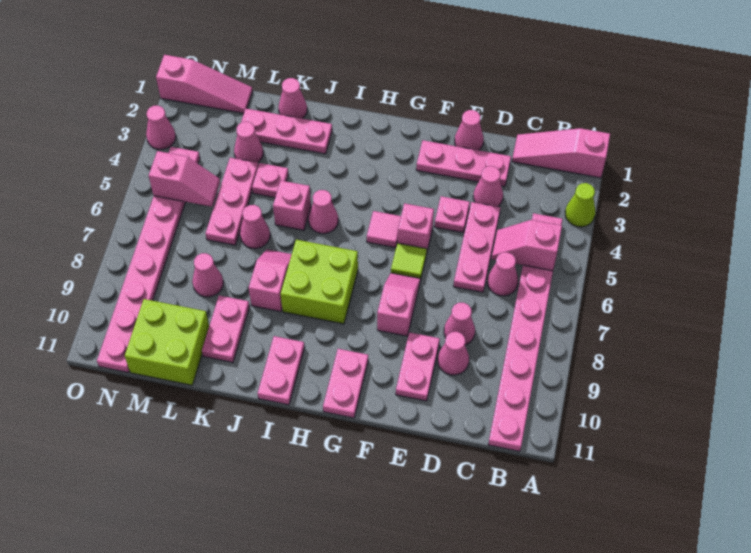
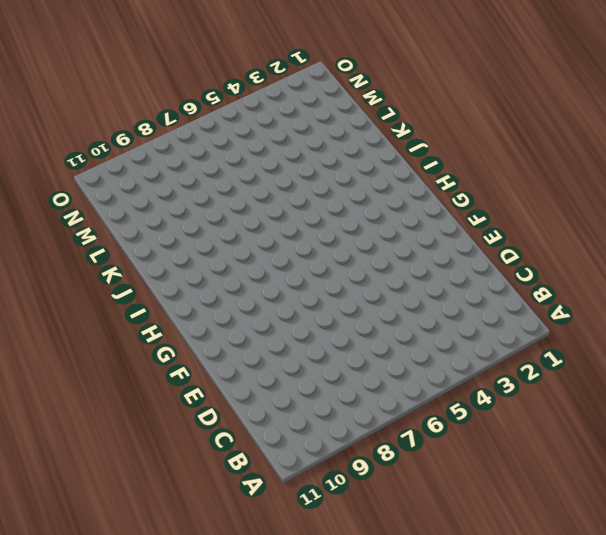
none -> pink slope A1:C1 level 1 top A
none -> lime cone A3 level 1
none -> pink plate B4:B11 level 1
none -> pink cone C6 level 1

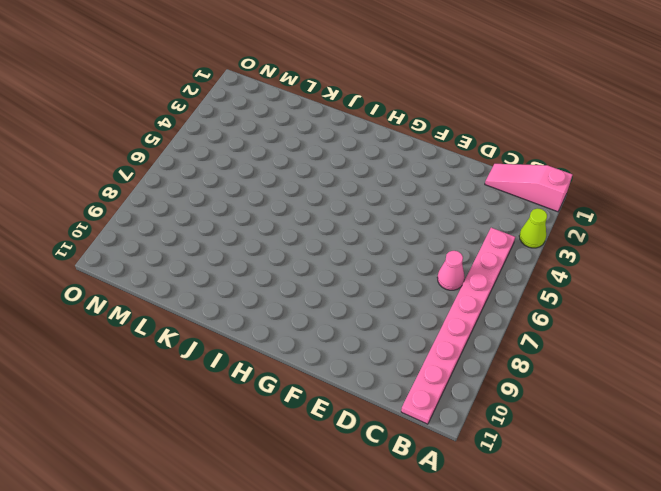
none -> pink plate D2:F2 level 1
none -> pink cone D3 level 1
none -> pink plate D4:D6 level 1
none -> pink cone D8 level 1

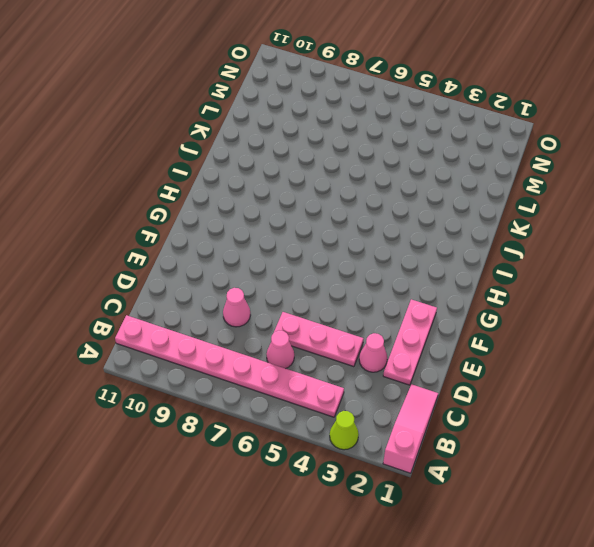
none -> pink cone D9 level 1
none -> pink cone E1 level 1
none -> pink plate E4 level 1
none -> pink plate E9:E10 level 1

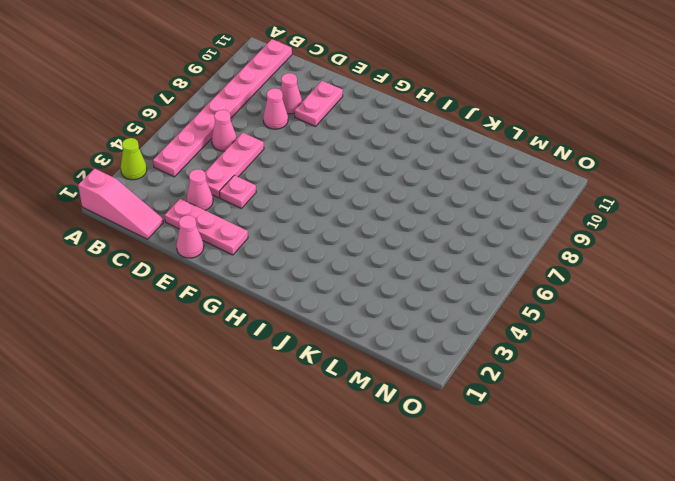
none -> pink brick F5 level 1
none -> lime tile F6 level 1
none -> pink slope F7:F8 level 1 top 8
none -> pink tile G5 level 1

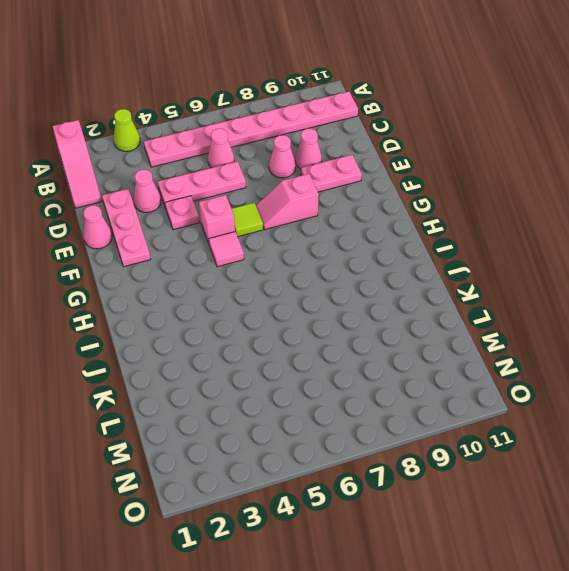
none -> pink plate G10:G11 level 1
none -> lime brick H7:I8 level 1
none -> pink cone I5 level 1
none -> pink plate I10:I11 level 1

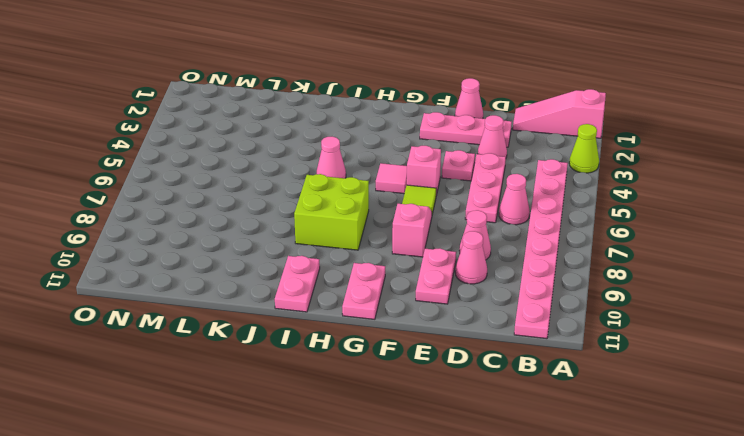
none -> pink plate J2:L2 level 1
none -> pink brick J5 level 1
none -> pink slope J7:J8 level 1 top 8
none -> pink cone K1 level 1

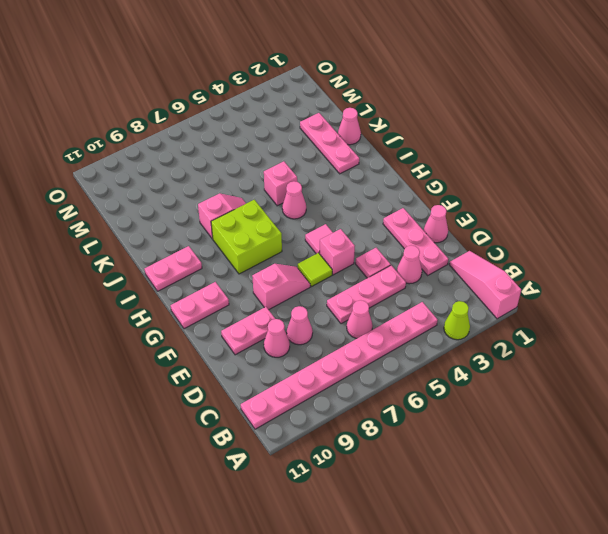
none -> pink plate K4 level 1
none -> pink cone K6 level 1
none -> pink plate K9:K10 level 1
none -> pink cone L3 level 1

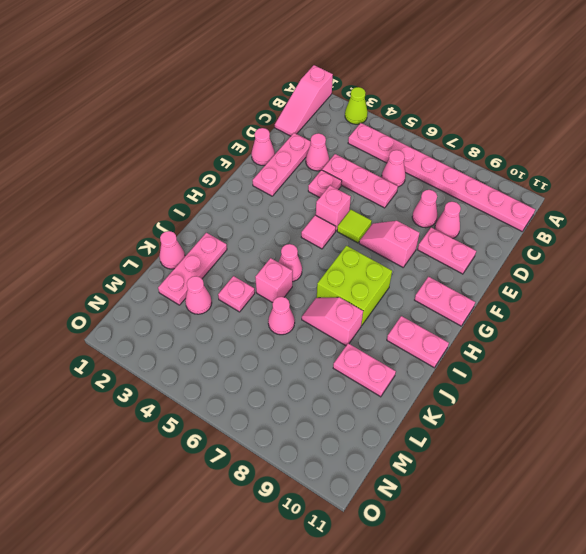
none -> pink plate L4:L6 level 1
none -> pink cone L8 level 1
none -> lime brick L10:M11 level 1
none -> pink slope M1:O1 level 1 top O

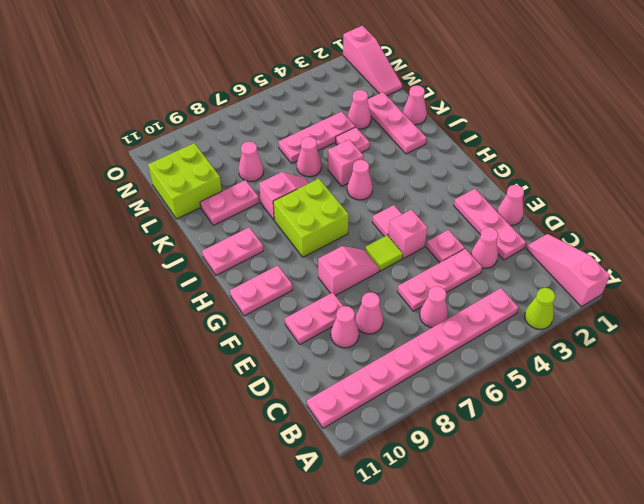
none -> pink plate N4:N11 level 1
none -> pink cone O3 level 1
none -> pink slope B5:C5 level 2 top B
none -> pink slope M5:N5 level 2 top N

